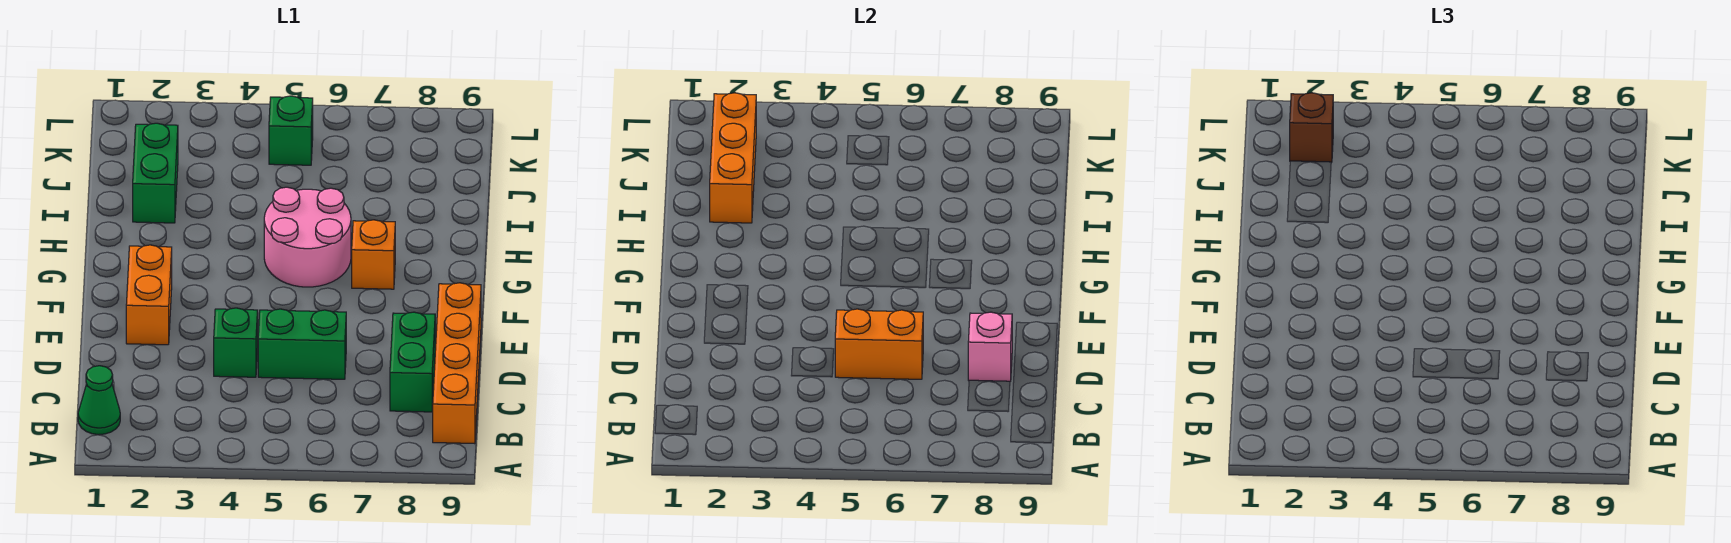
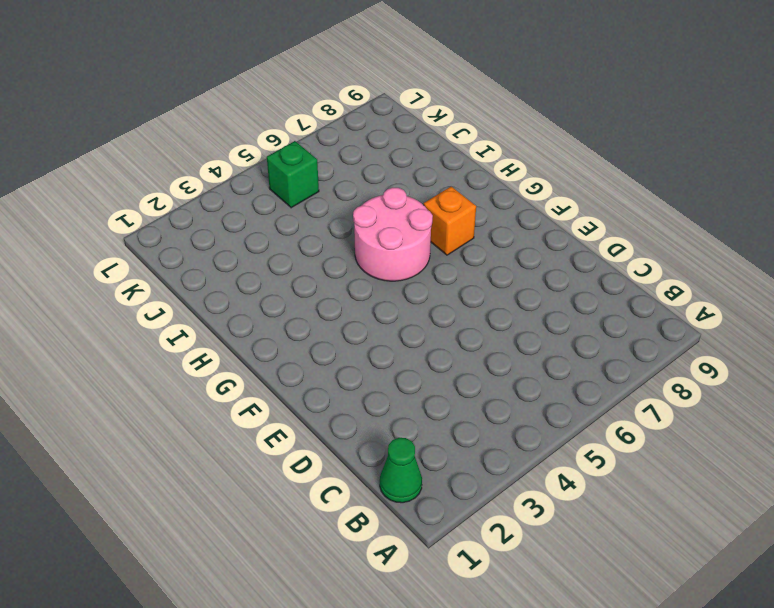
none -> orange brick B9:E9 level 1
none -> green brick C8:D8 level 1
none -> green brick D4 level 1

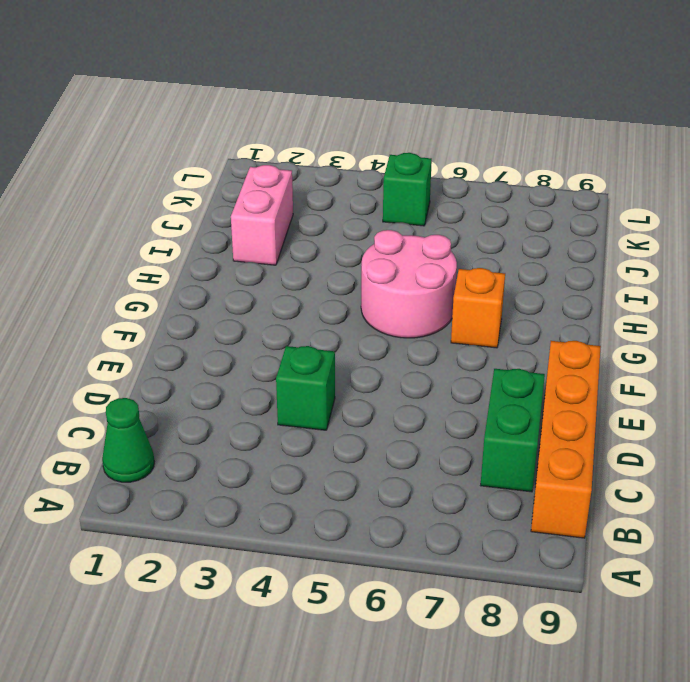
pink brick I2:J2 level 1 -> green brick I2:J2 level 1
none -> green brick D5:D6 level 1
none -> orange brick E2:F2 level 1
none -> orange brick D5:D6 level 2

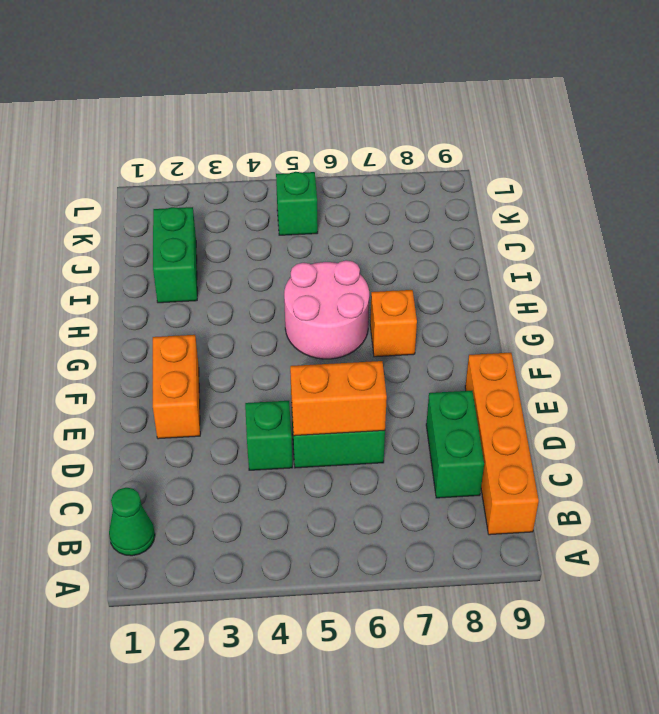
none -> pink brick D8 level 2
none -> orange brick I2:K2 level 2
none -> brown brick K2 level 3

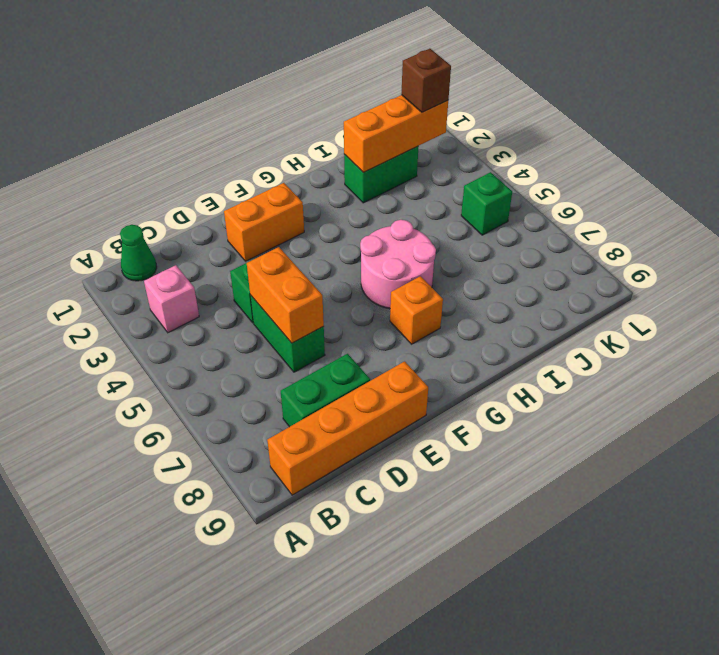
pink brick B3 level 1 -> pink brick D8 level 2

